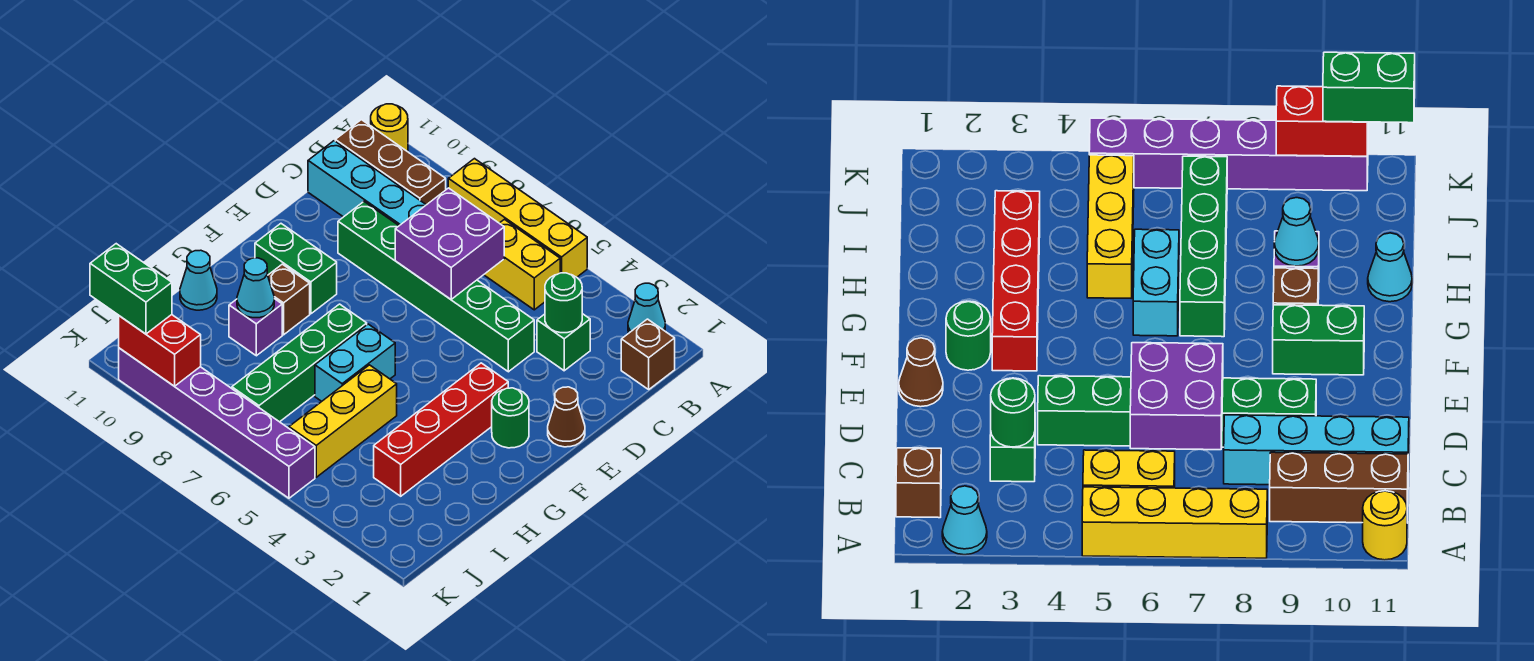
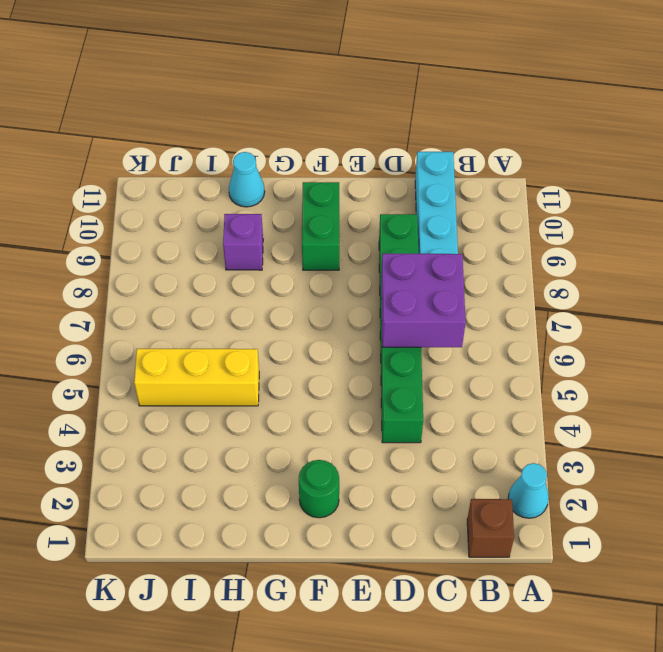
none -> yellow brick A5:A8 level 1
none -> yellow round brick A11 level 1
none -> yellow brick B5:B6 level 1

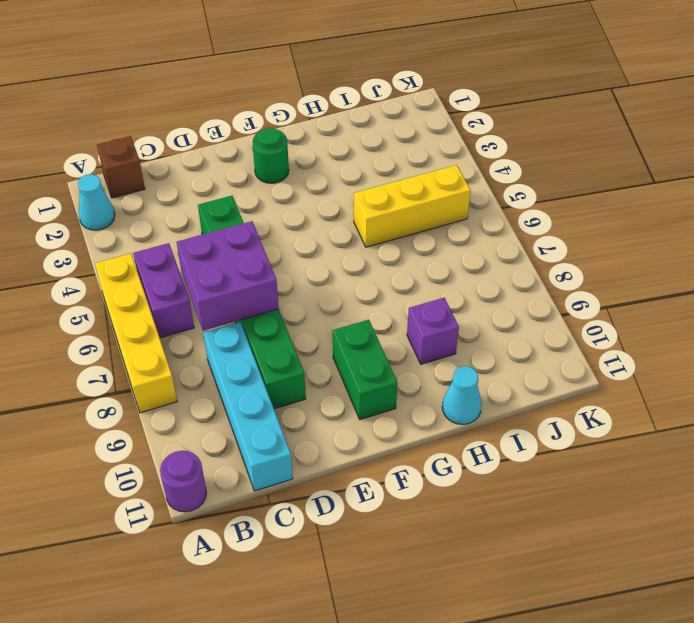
purple round brick A11 level 1 -> yellow round brick A11 level 1
purple brick B5:B6 level 1 -> yellow brick B5:B6 level 1
none -> brown brick B9:B11 level 1
none -> green brick C3 level 1
none -> brown cone E1 level 1

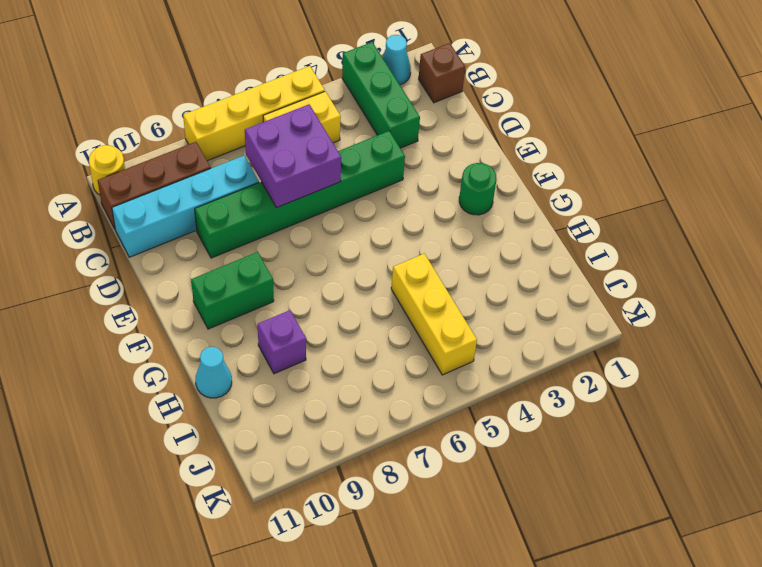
green brick A3:C3 level 1 -> green brick C3 level 1
none -> brown cone E1 level 1
none -> red brick F3:I3 level 1
none -> cyan brick G6:H6 level 1

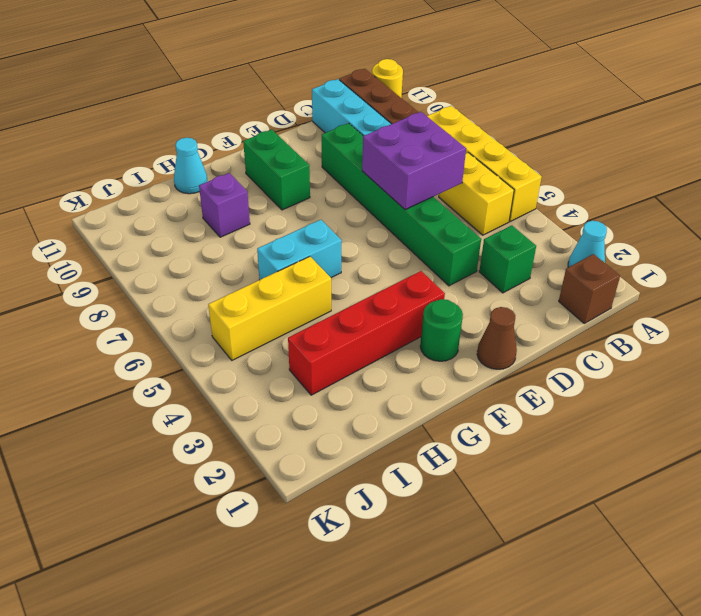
none -> green brick G7:J7 level 1
none -> brown brick G9 level 1
none -> purple brick K5:K10 level 1

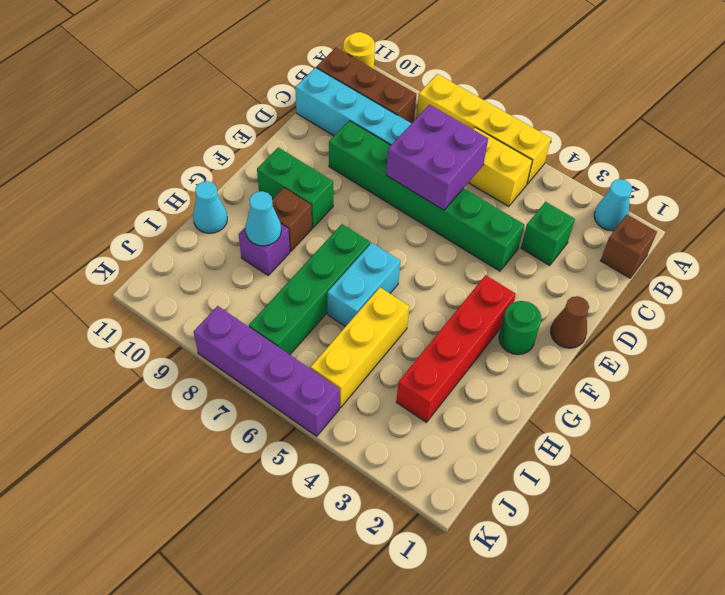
purple brick K5:K8 level 1 -> purple brick K5:K10 level 1
none -> green round brick C3 level 2
none -> red brick K9:K10 level 2
none -> green brick K10:K11 level 3

